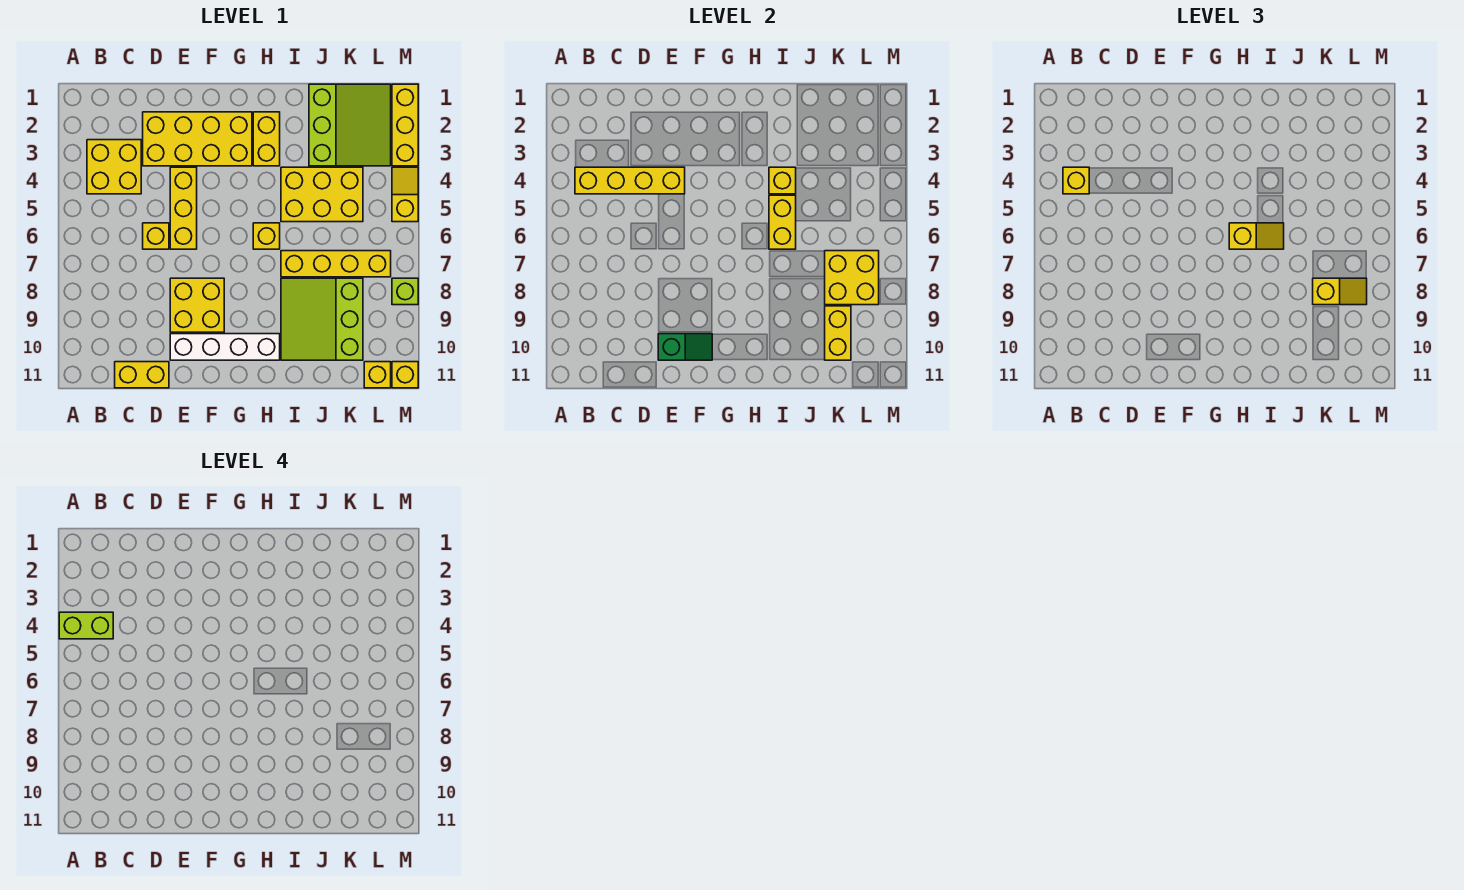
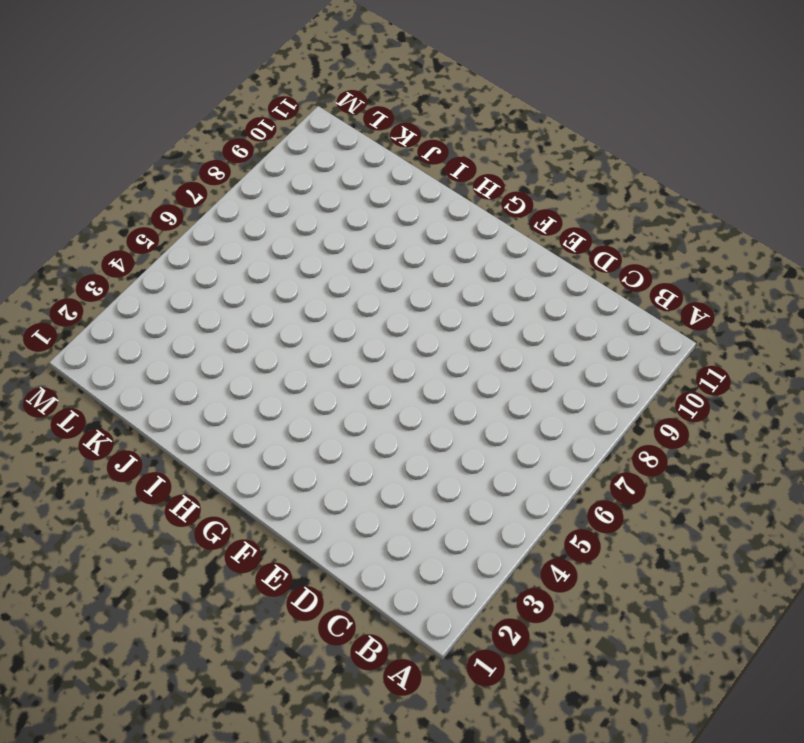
none -> yellow brick B3:C4 level 1
none -> yellow brick C11:D11 level 1
none -> yellow brick D2:G3 level 1

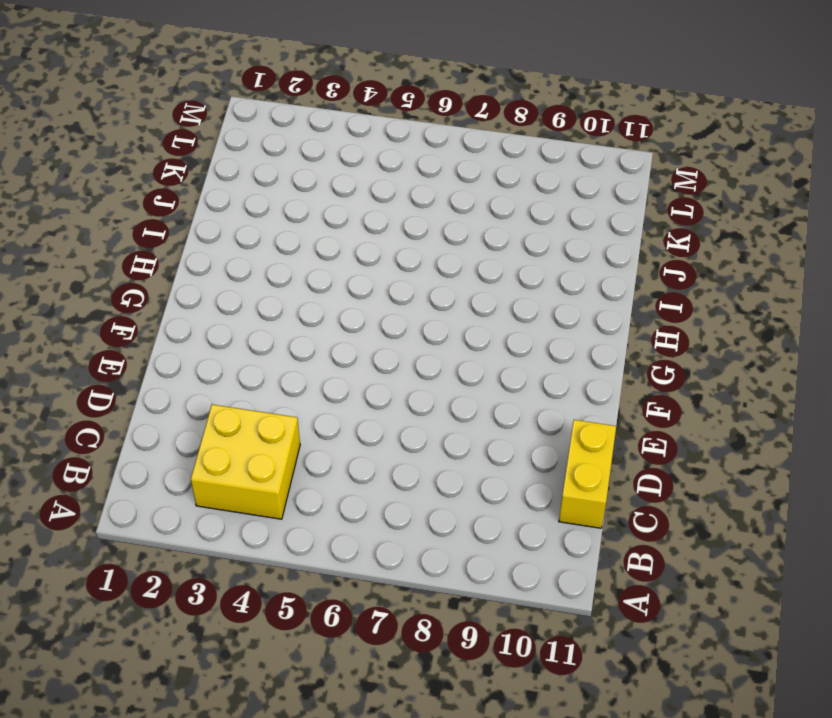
none -> yellow brick D2:G3 level 1
none -> yellow brick D6 level 1
none -> yellow brick E4:E6 level 1

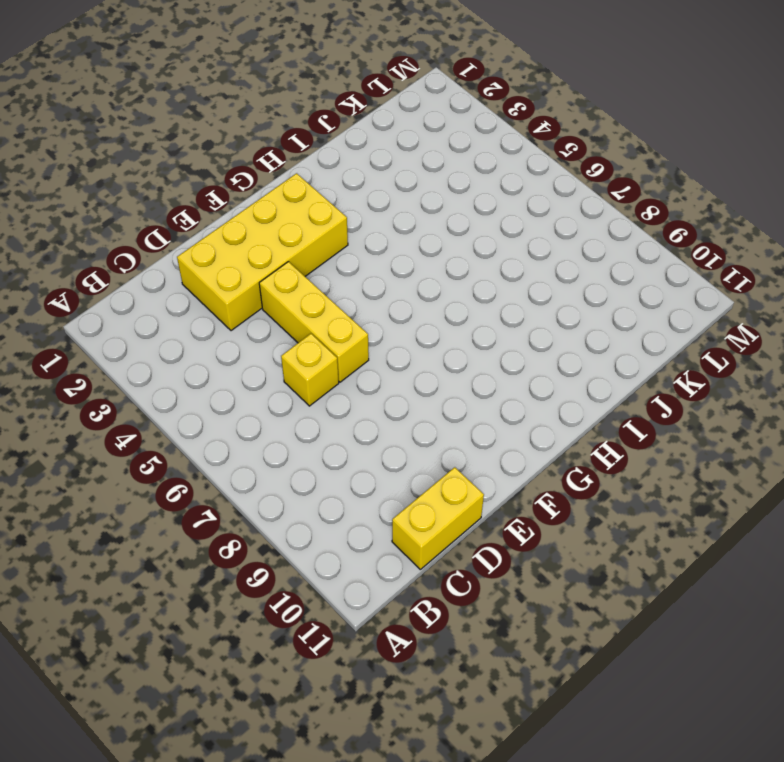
none -> yellow brick B3:C4 level 1
none -> yellow brick E8:F9 level 1
none -> white brick E10:H10 level 1

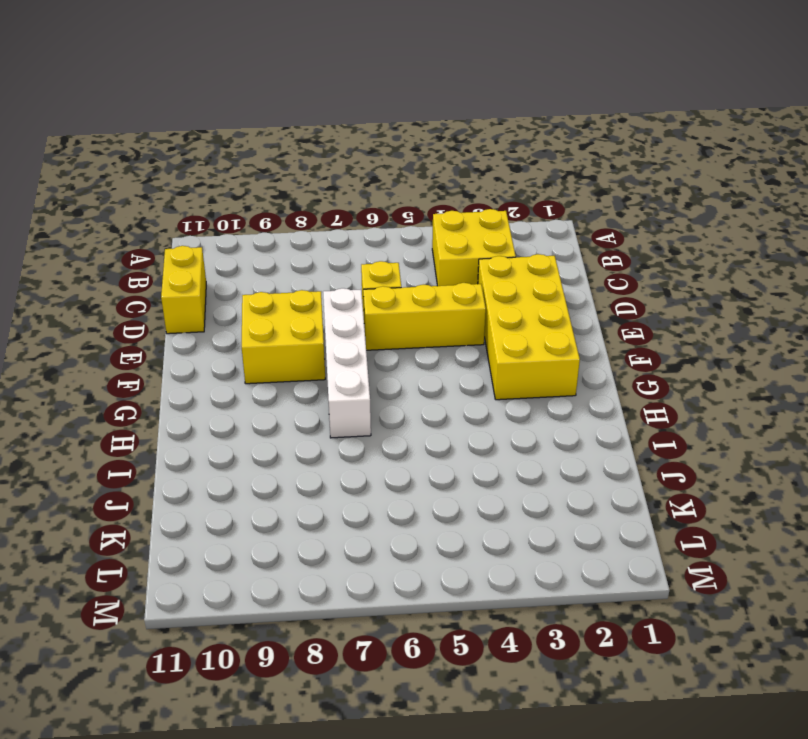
white brick E7:H7 level 1 -> white brick E10:H10 level 1
none -> yellow brick H2:H3 level 1
none -> yellow brick H6 level 1
none -> yellow brick I4:K5 level 1

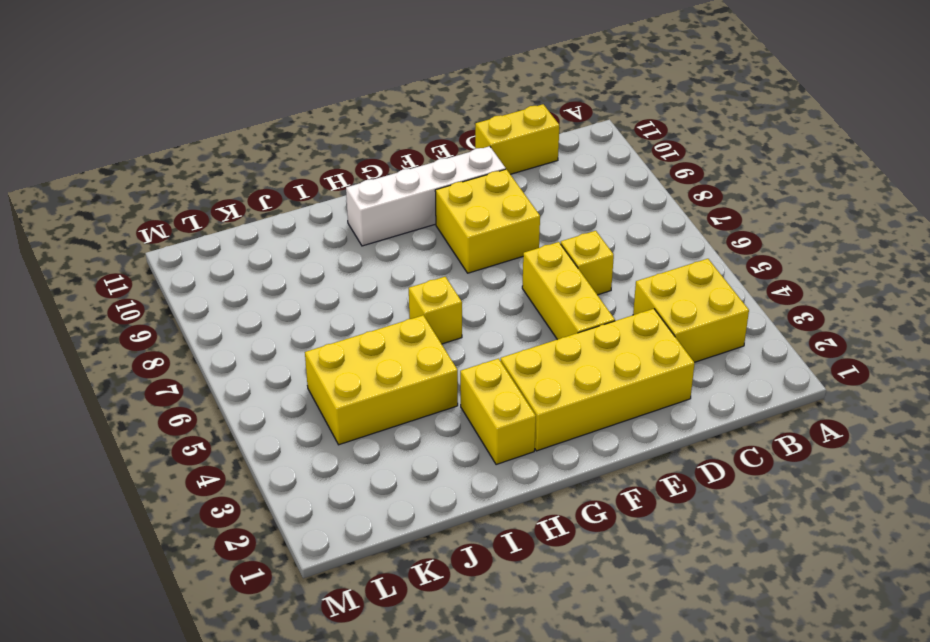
none -> yellow brick I7:L7 level 1
none -> lime slope I8:K10 level 1 top K
none -> lime slope J1:L3 level 1 top J

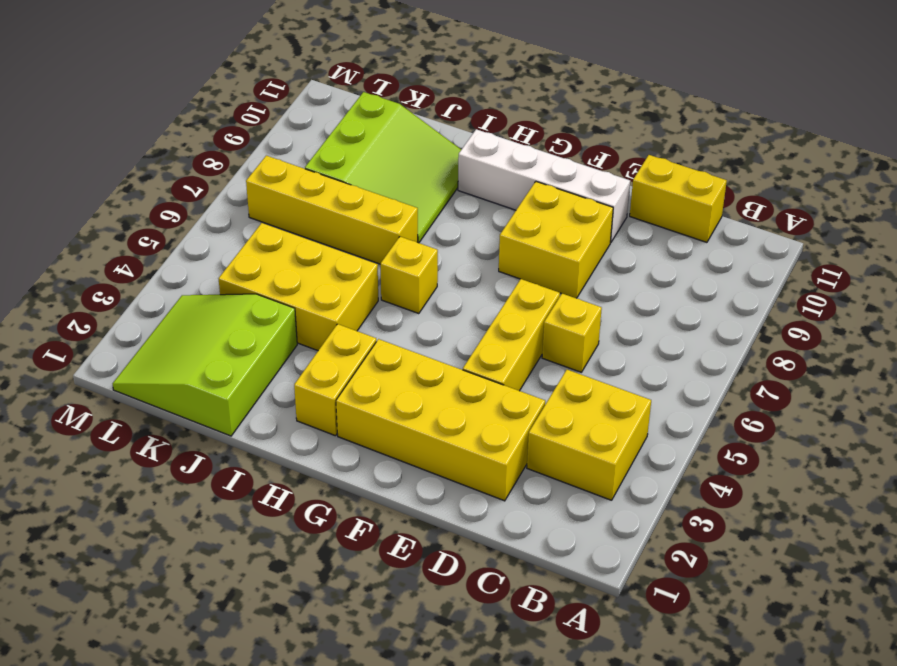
none -> yellow brick L11 level 1
none -> yellow brick M1:M3 level 1
none -> yellow slope M4:M5 level 1 top 5

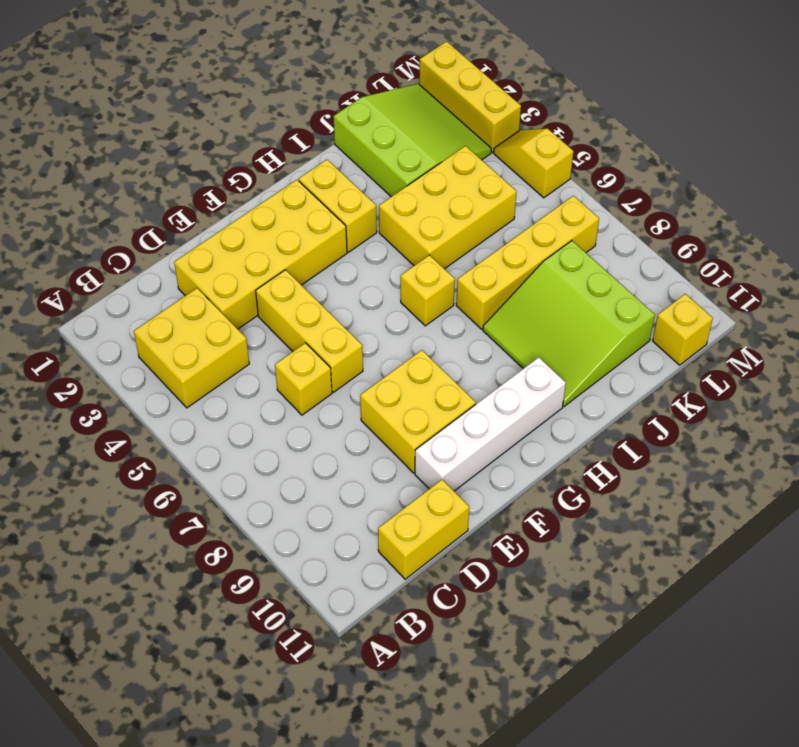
none -> lime brick M8 level 1
none -> yellow brick M11 level 1
none -> yellow brick B4:E4 level 2

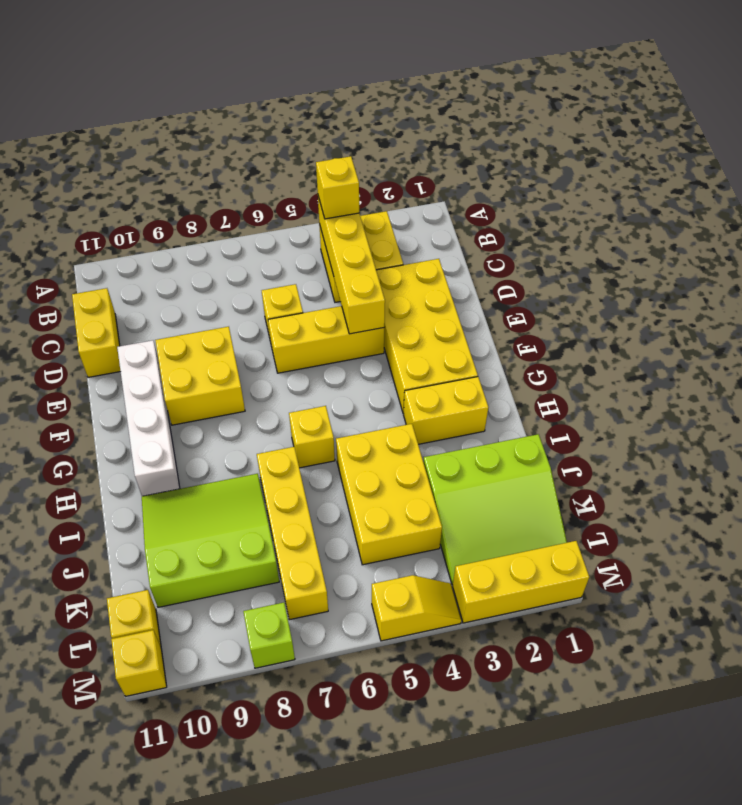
none -> green slope E10:F10 level 2 top E
none -> yellow brick I4 level 2
none -> yellow brick I5:I6 level 2

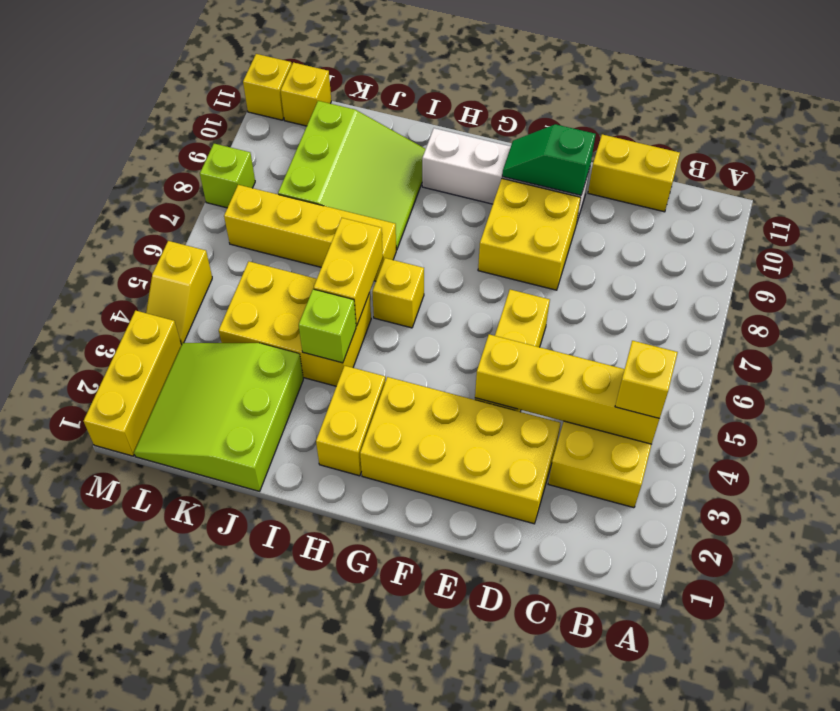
lime brick I4 level 2 -> yellow brick I4 level 2
none -> yellow brick D6 level 1
none -> yellow brick K7:L8 level 2
none -> yellow brick K9:K10 level 2

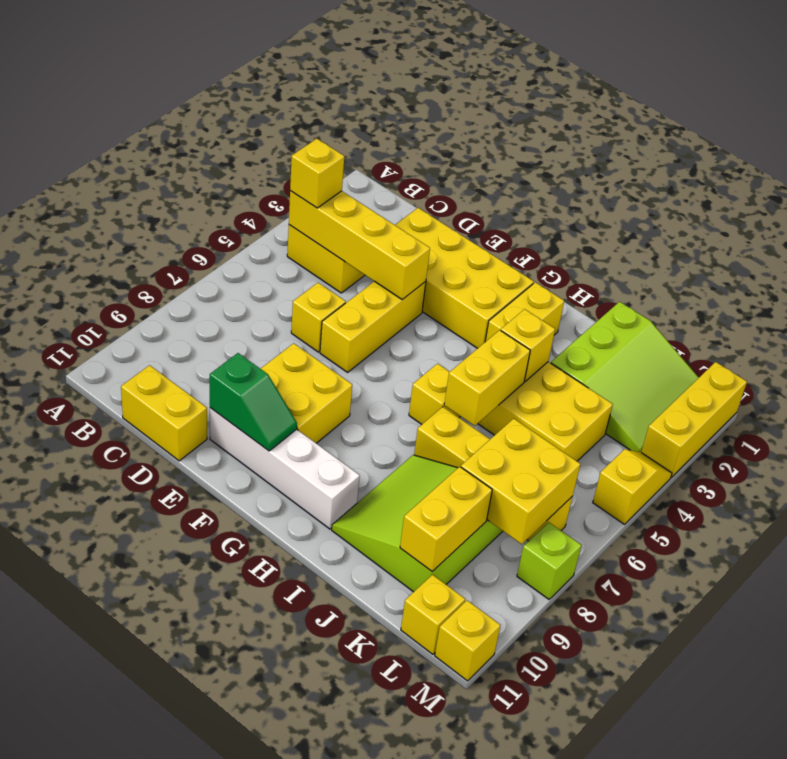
none -> yellow slope H6:I6 level 3 top H
none -> yellow slope K8:L8 level 3 top K
none -> lime brick A4:B4 level 4

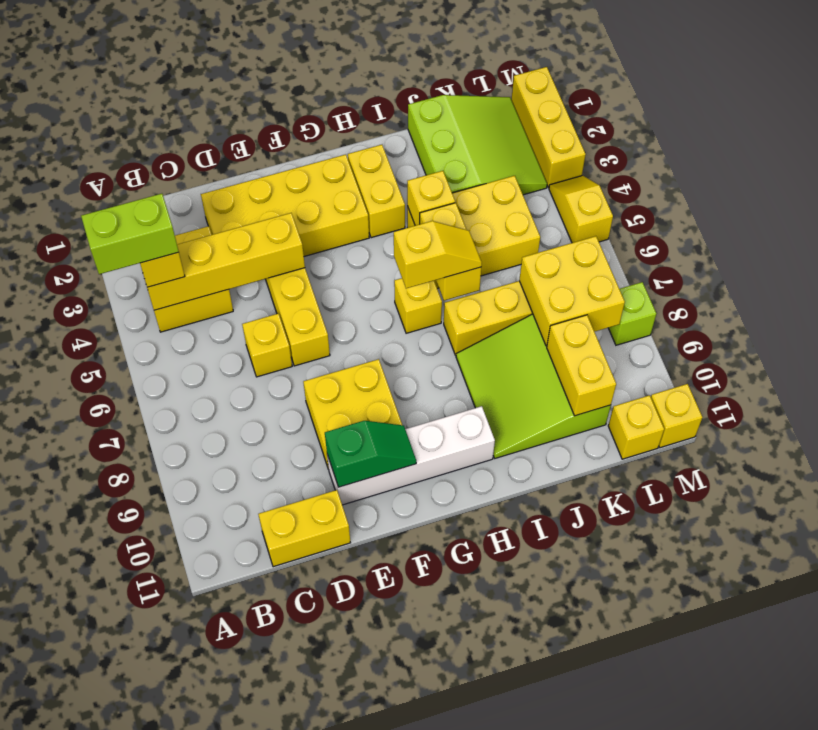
none -> yellow slope K8:L8 level 3 top K

